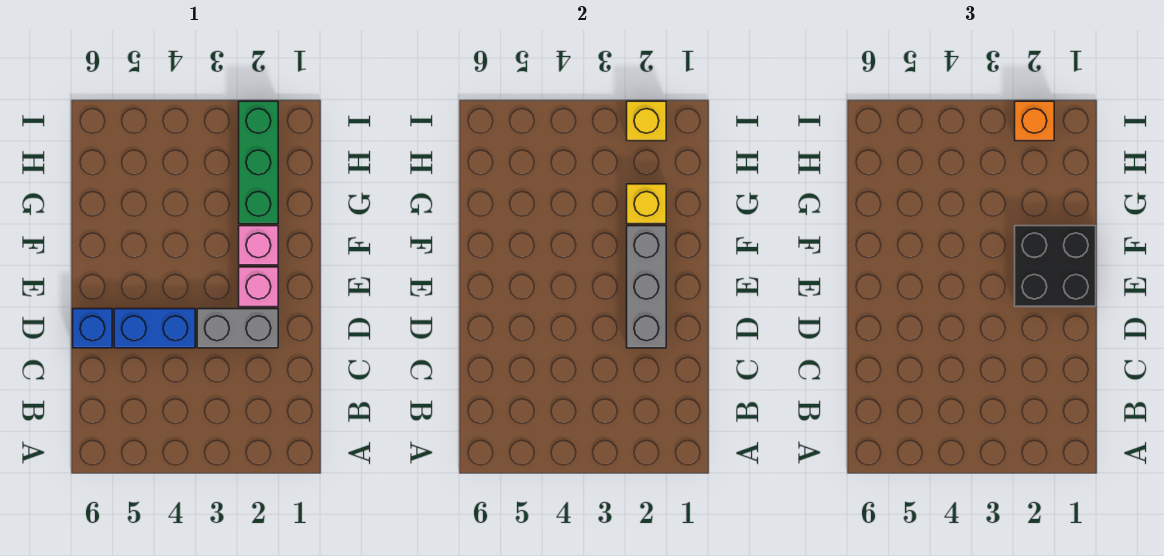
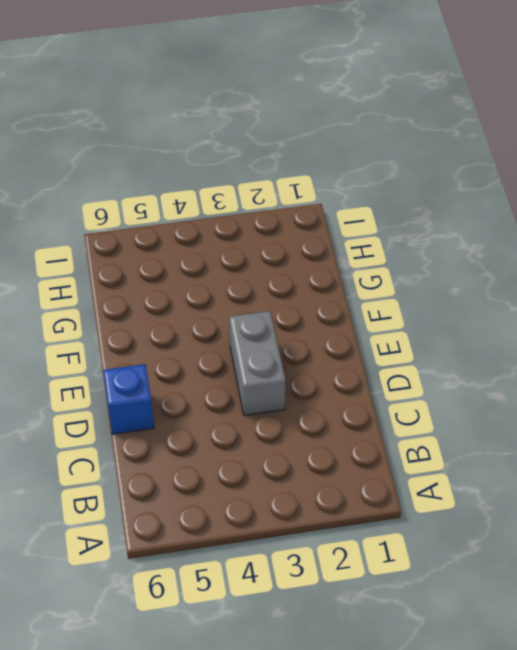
grey brick D3:E3 level 1 -> grey brick D2:D3 level 1
none -> blue brick D4:D5 level 1
none -> pink brick E2 level 1

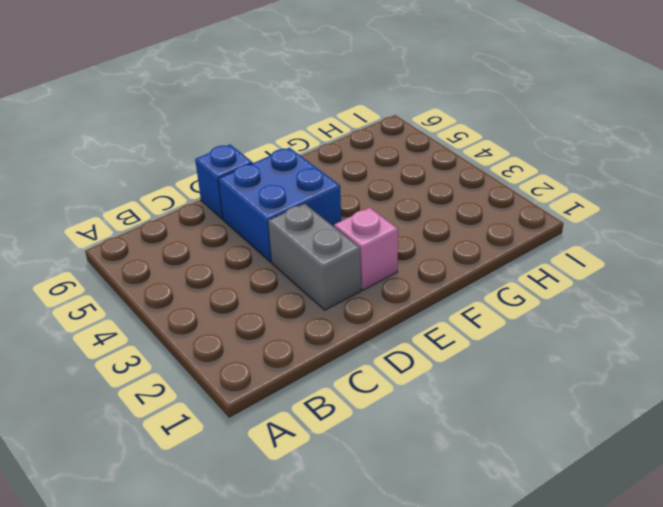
blue brick D4:E5 level 1 -> blue brick D4:D5 level 1
none -> pink brick F2 level 1
none -> green brick G2:I2 level 1

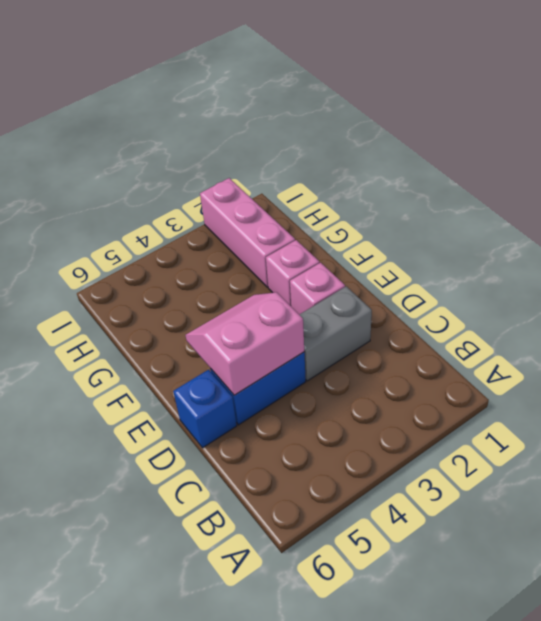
pink slope D4:E5 level 2 top D -> none
pink brick G2:I2 level 1 -> green brick G2:I2 level 1
none -> grey brick D2:F2 level 2
none -> yellow brick G2 level 2

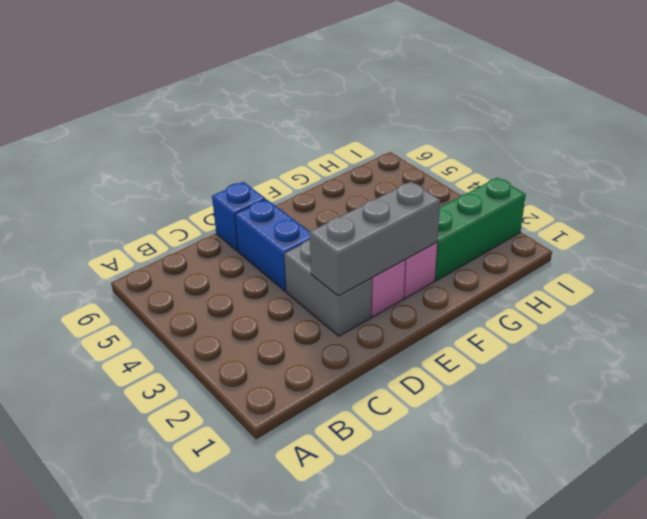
none -> yellow brick G2 level 2
none -> yellow brick I2 level 2

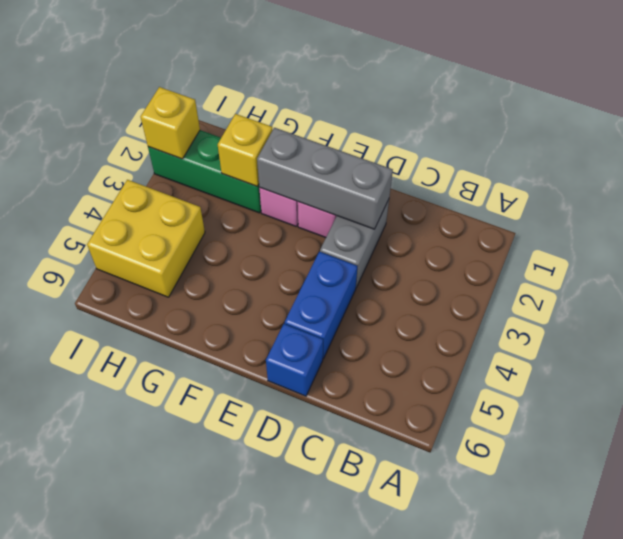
yellow brick H4:I5 level 1 -> none
none -> black brick E1:F2 level 3
none -> orange brick I2 level 3

